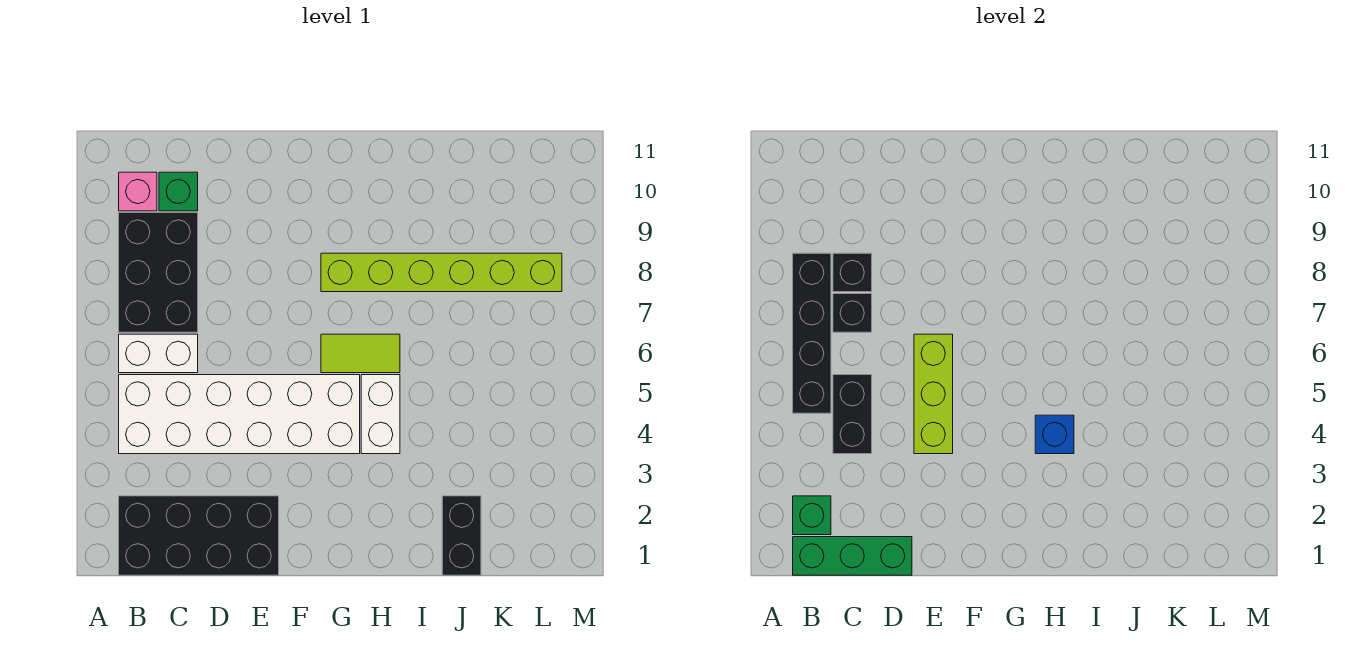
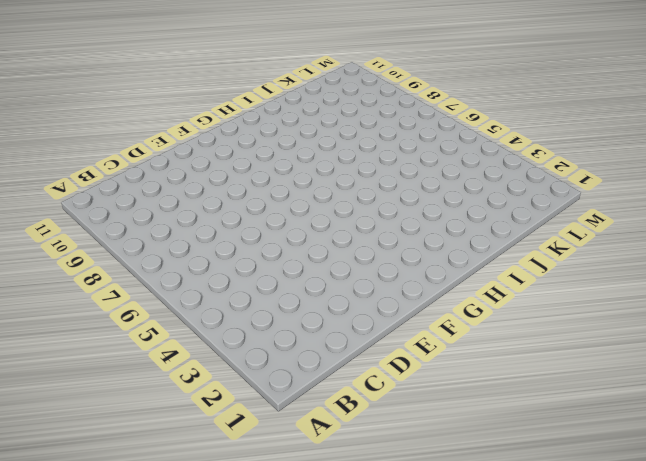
none -> black brick B1:E2 level 1
none -> white brick B4:G5 level 1
none -> white brick B6:C6 level 1

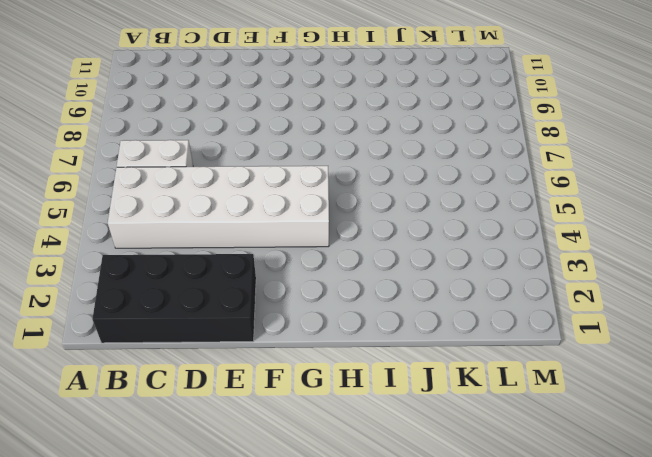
none -> black brick B7:C9 level 1
none -> pink brick B10 level 1
none -> green brick C10 level 1

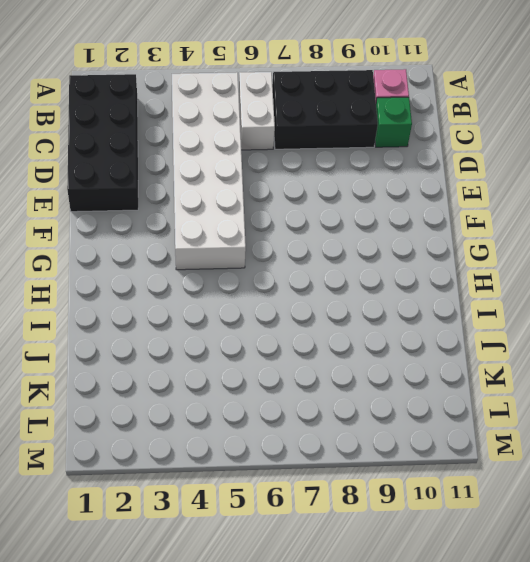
none -> lime tile G6:H6 level 1
none -> lime brick G8:L8 level 1
none -> white brick H4:H5 level 1

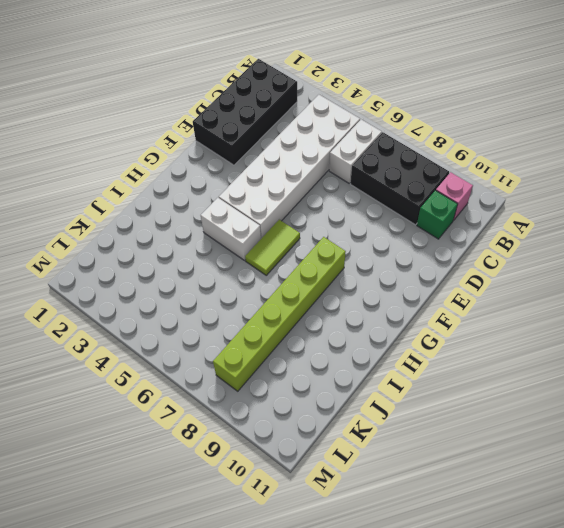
none -> black brick J1:J2 level 1
none -> green brick B1:D1 level 2
none -> green brick B2 level 2

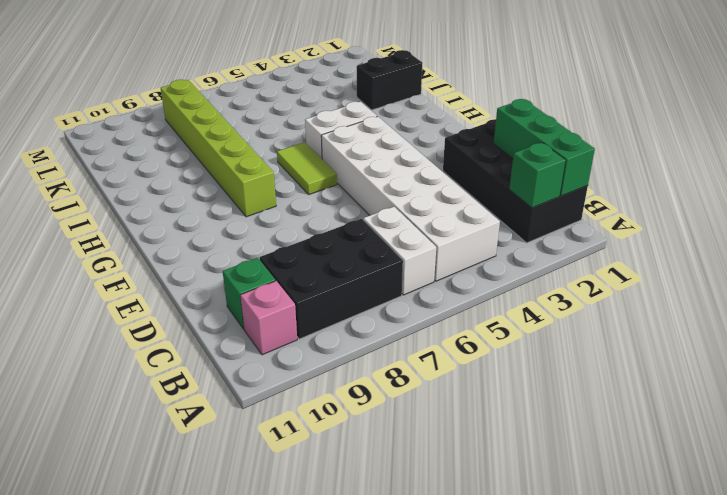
none -> black brick B5:B8 level 2
none -> black brick C4:C5 level 2
none -> black brick C7 level 2

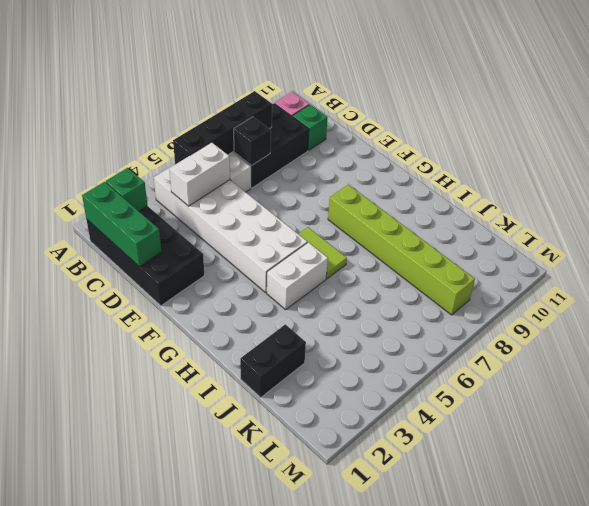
white brick C4:C5 level 2 -> black brick C4:C5 level 2
none -> black brick C8 level 2
none -> lime brick E4:E6 level 2
none -> blue brick H4 level 2

